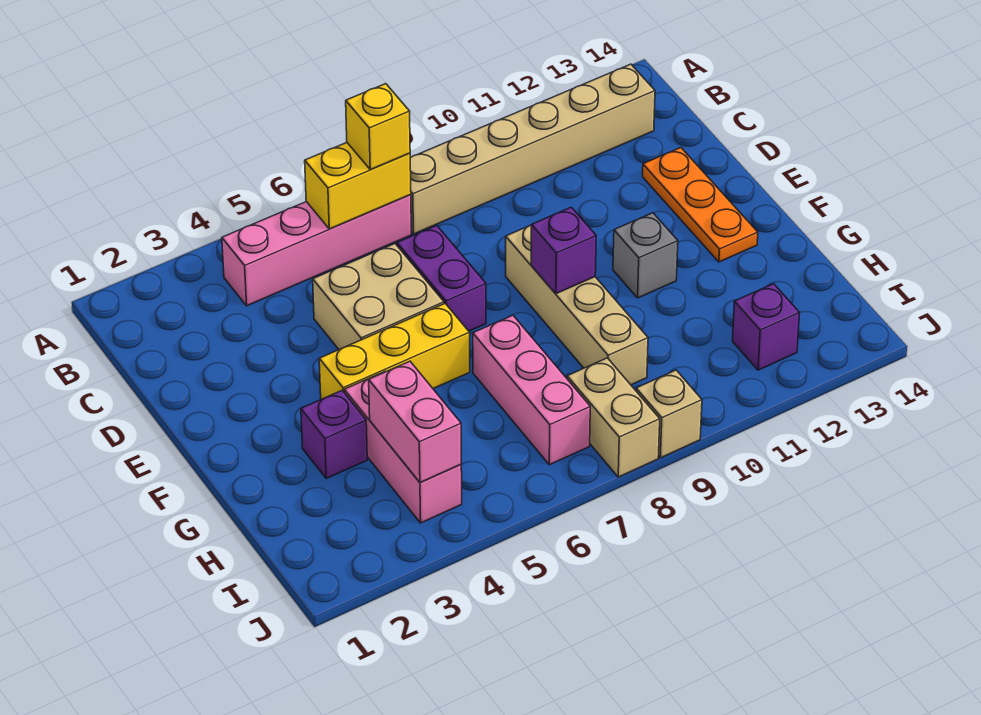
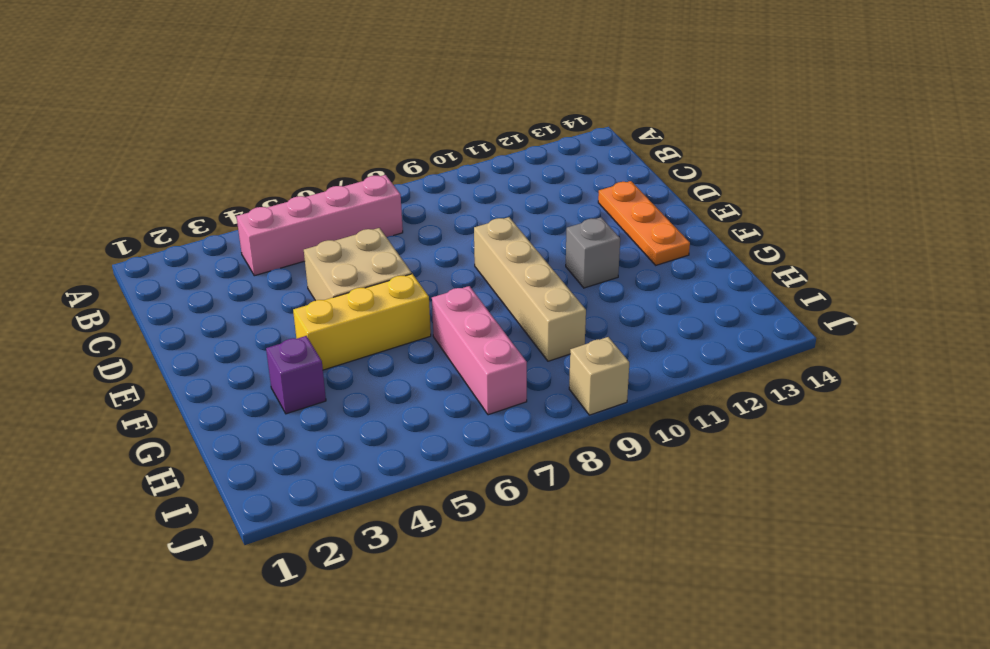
none -> tan brick B8:B13 level 1
none -> purple brick D7:E7 level 1
none -> pink brick G4:I4 level 1

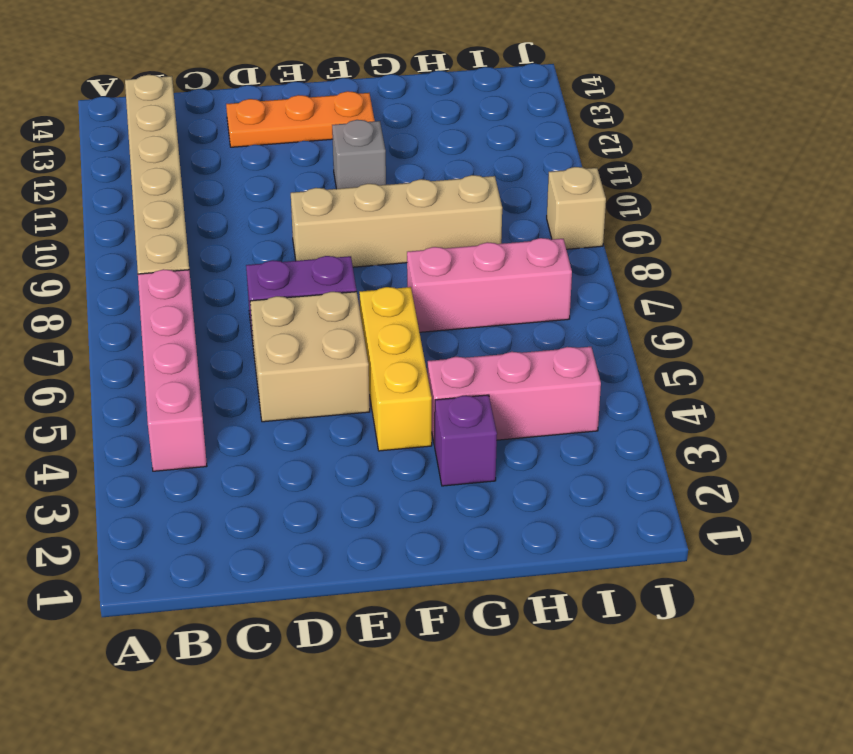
none -> tan brick I8:J8 level 1
none -> purple brick I12 level 1
none -> yellow brick B6:B7 level 2

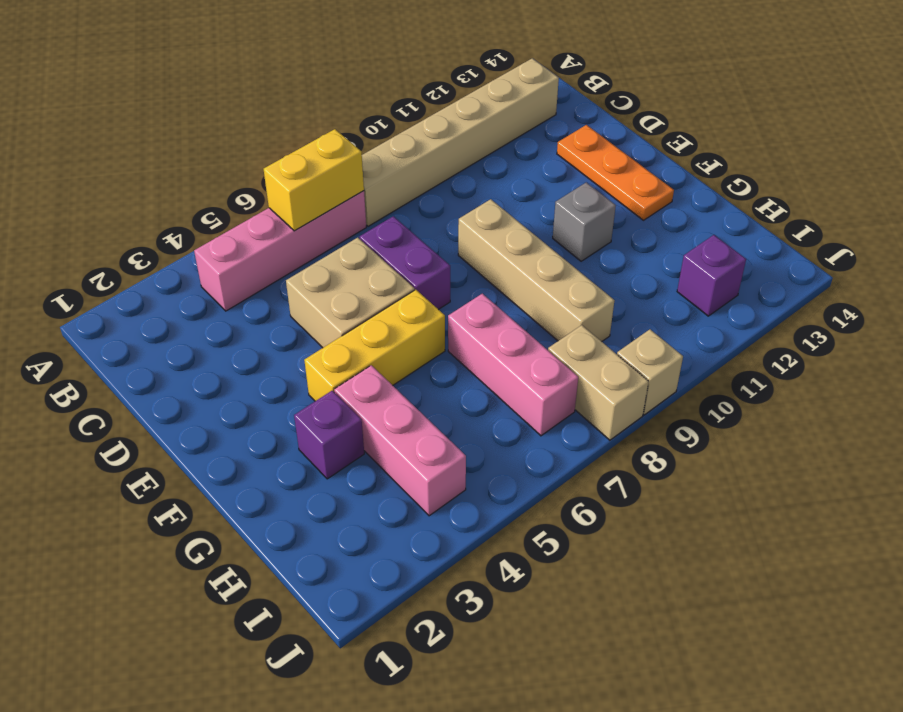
none -> purple brick F9 level 2
none -> pink brick H4:I4 level 2
none -> yellow brick B7 level 3

